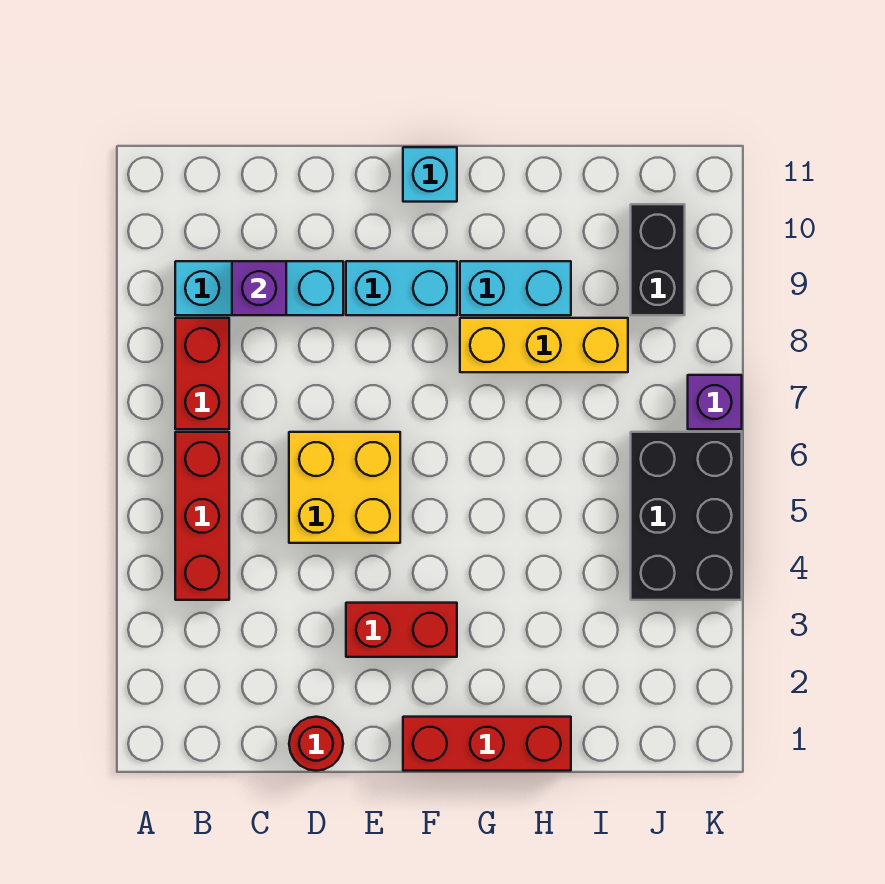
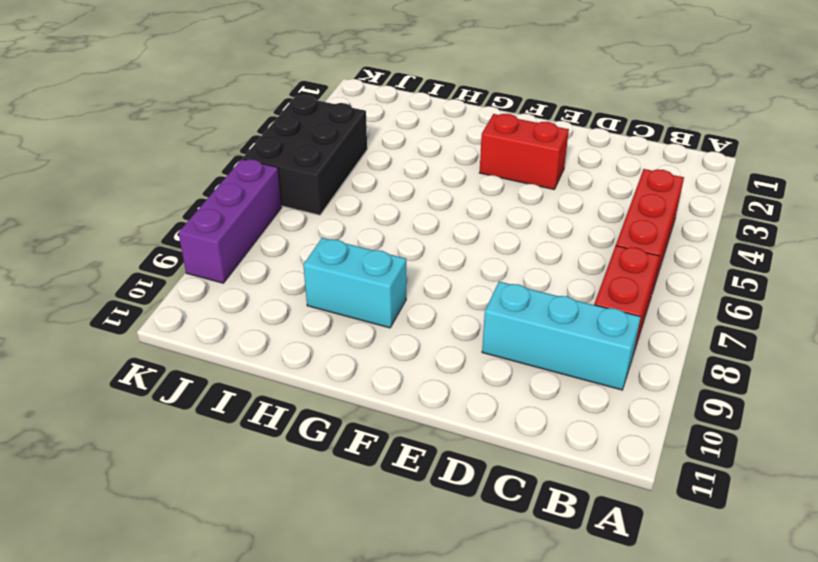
purple brick K7:K9 level 1 -> purple brick K7 level 1
none -> red round brick D1 level 1
none -> yellow brick D5:E6 level 1
none -> cyan brick E9:F9 level 1

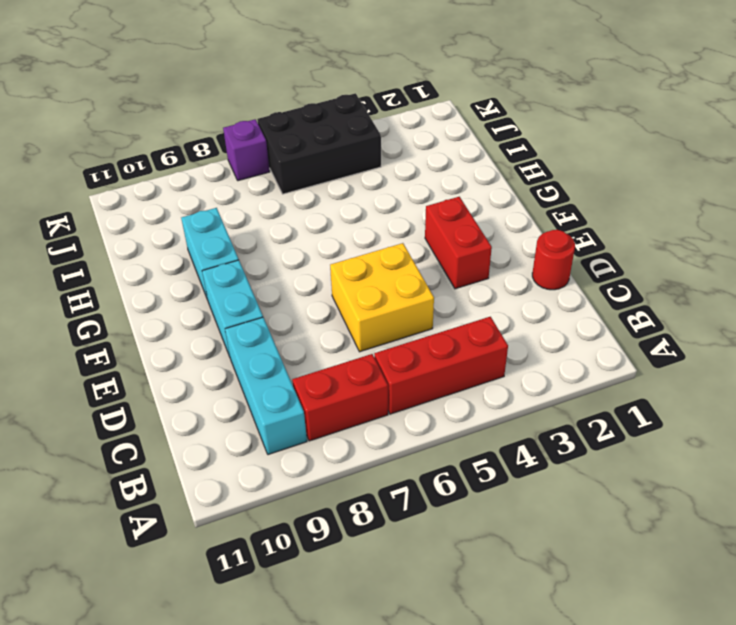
none -> red brick F1:H1 level 1
none -> cyan brick F11 level 1
none -> yellow brick G8:I8 level 1

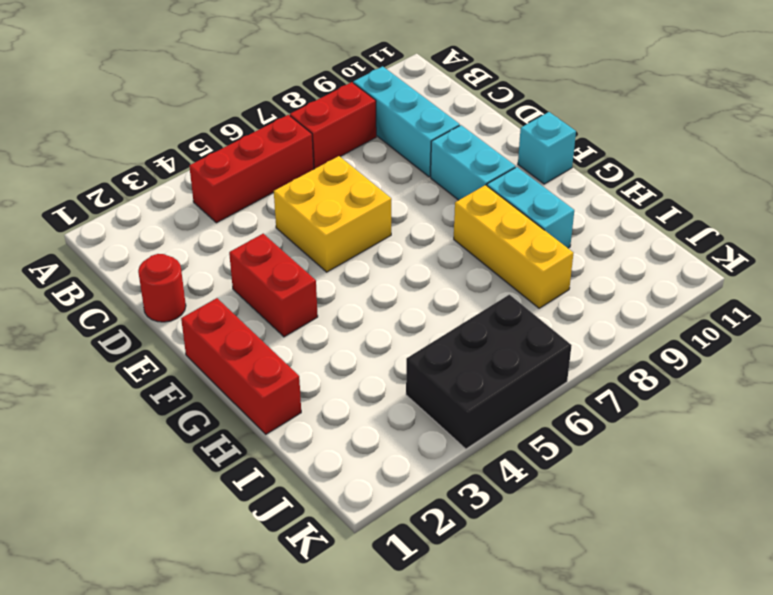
none -> black brick J9:J10 level 1
none -> purple brick K7 level 1
none -> purple brick C9 level 2

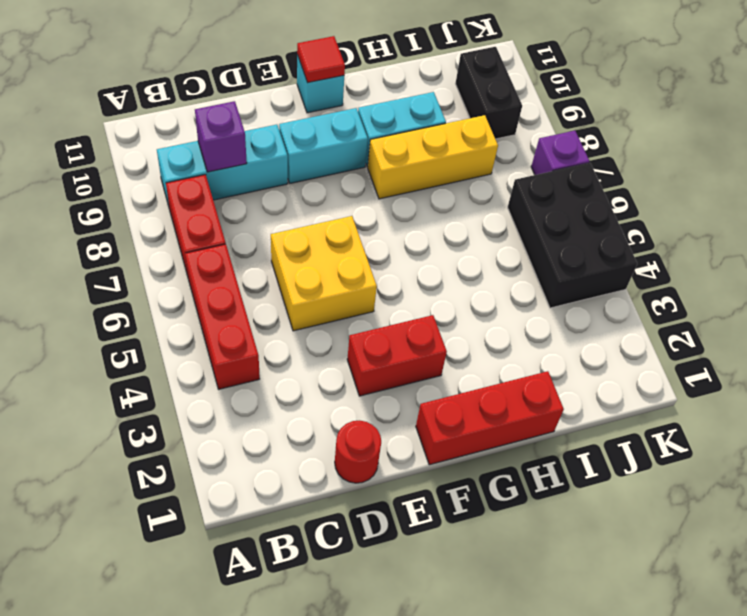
red tile F11 level 2 -> none

